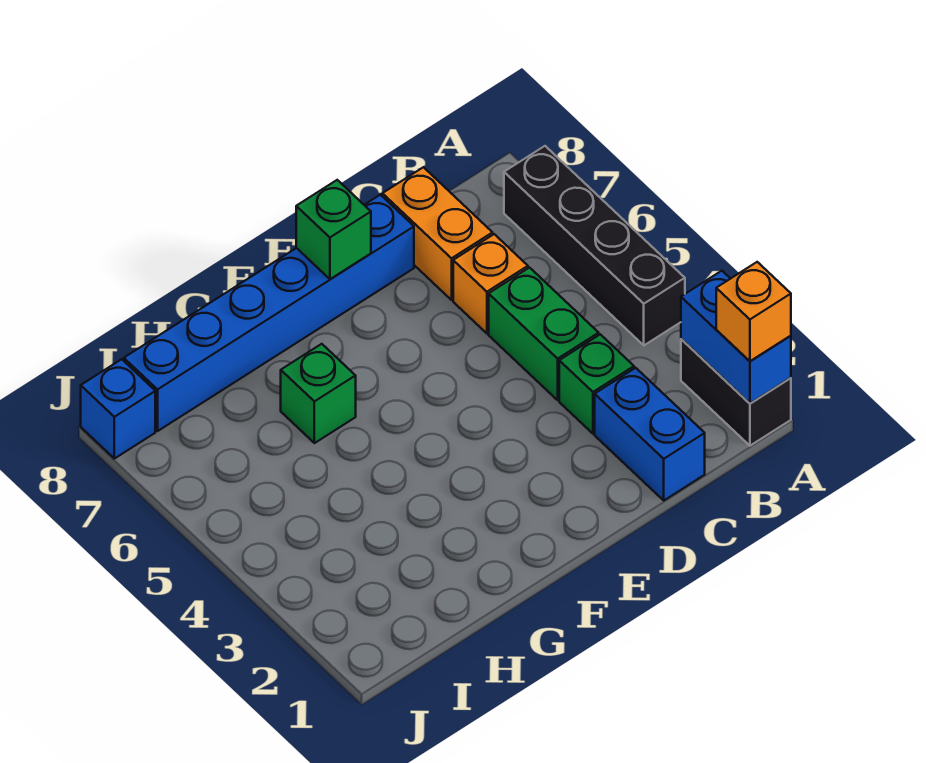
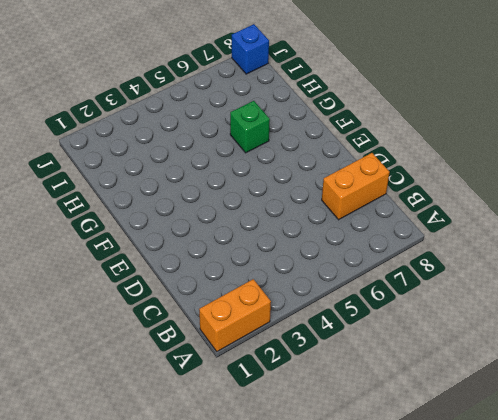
orange brick A1:A2 level 1 -> black brick A1:A2 level 1
none -> black brick A4:A7 level 1
none -> blue brick C1:C2 level 1
none -> green brick C3 level 1

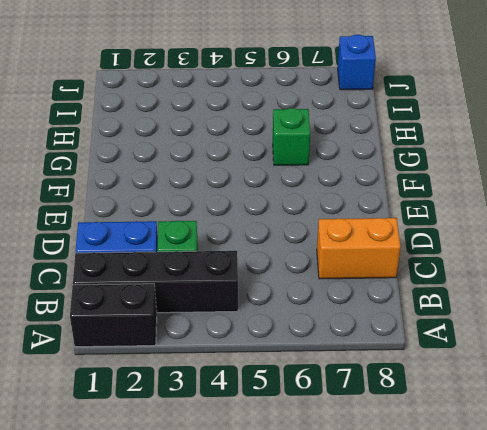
black brick B1:B4 level 1 -> black brick A4:A7 level 1
none -> green brick C4:C5 level 1
none -> orange brick C6 level 1
none -> blue brick D8:I8 level 1

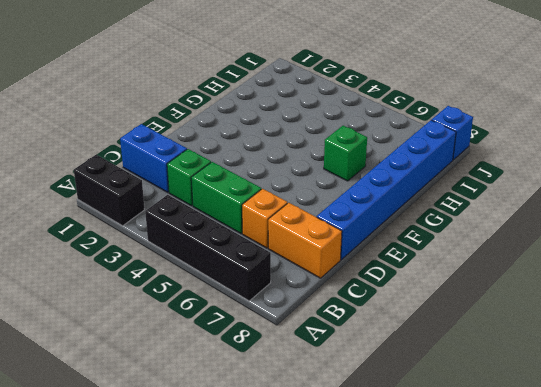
none -> blue brick A1:A2 level 2
none -> green brick E8 level 2
none -> orange brick A1 level 3

